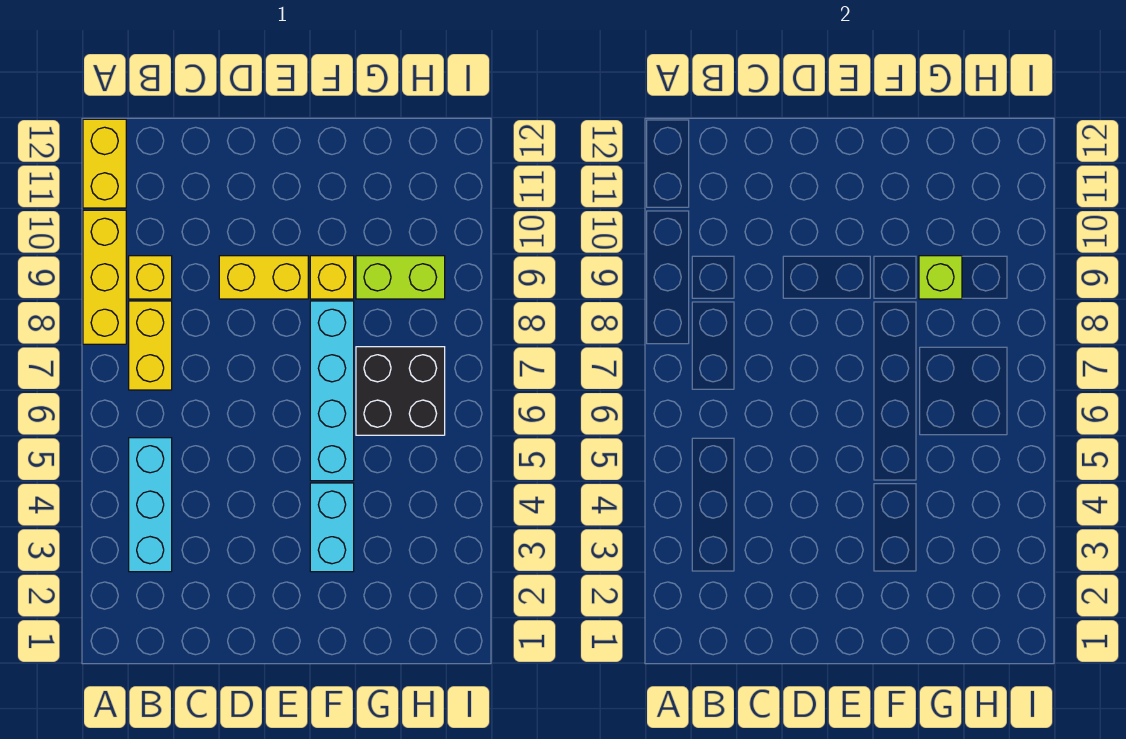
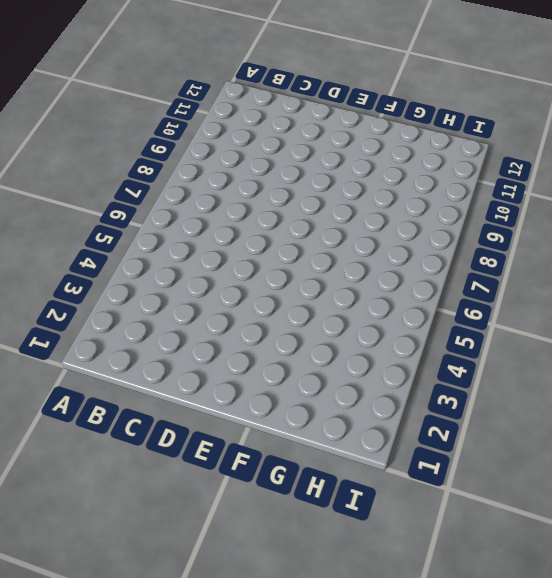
none -> yellow brick A8:A10 level 1
none -> yellow brick A11:A12 level 1
none -> cyan brick B3:B5 level 1

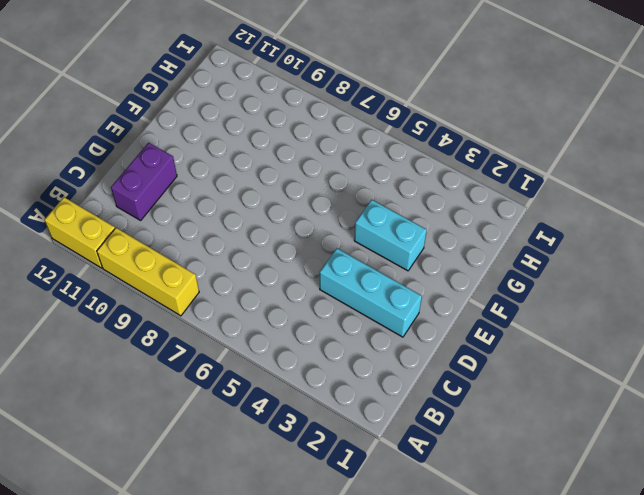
purple brick C11:D11 level 1 -> none
cyan brick D2:D4 level 1 -> cyan brick B3:B5 level 1
none -> yellow brick B7:B8 level 1
none -> yellow brick B9 level 1
none -> yellow brick D9:E9 level 1

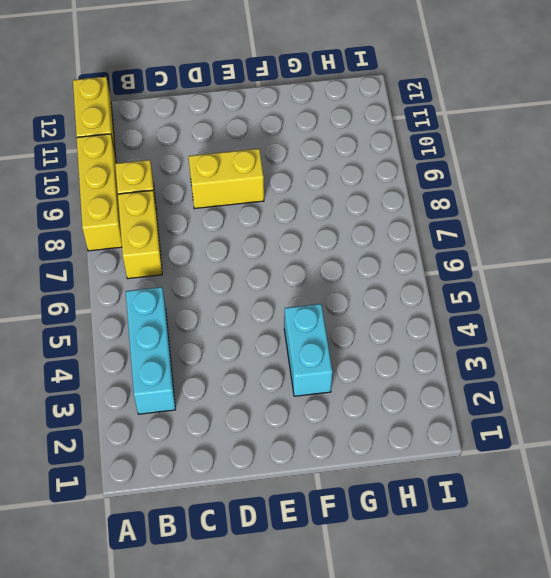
none -> cyan brick F5:F8 level 1
none -> yellow brick F9 level 1
none -> black brick G6:H7 level 1

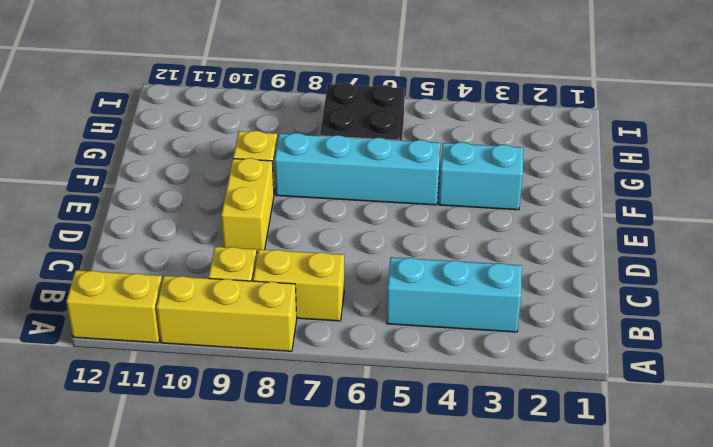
none -> lime brick G9:H9 level 1
none -> lime brick G9 level 2

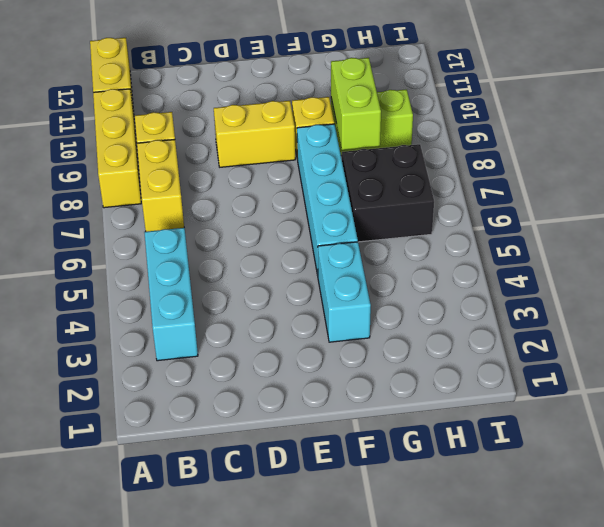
lime brick G8:G9 level 2 -> lime brick G9 level 2

